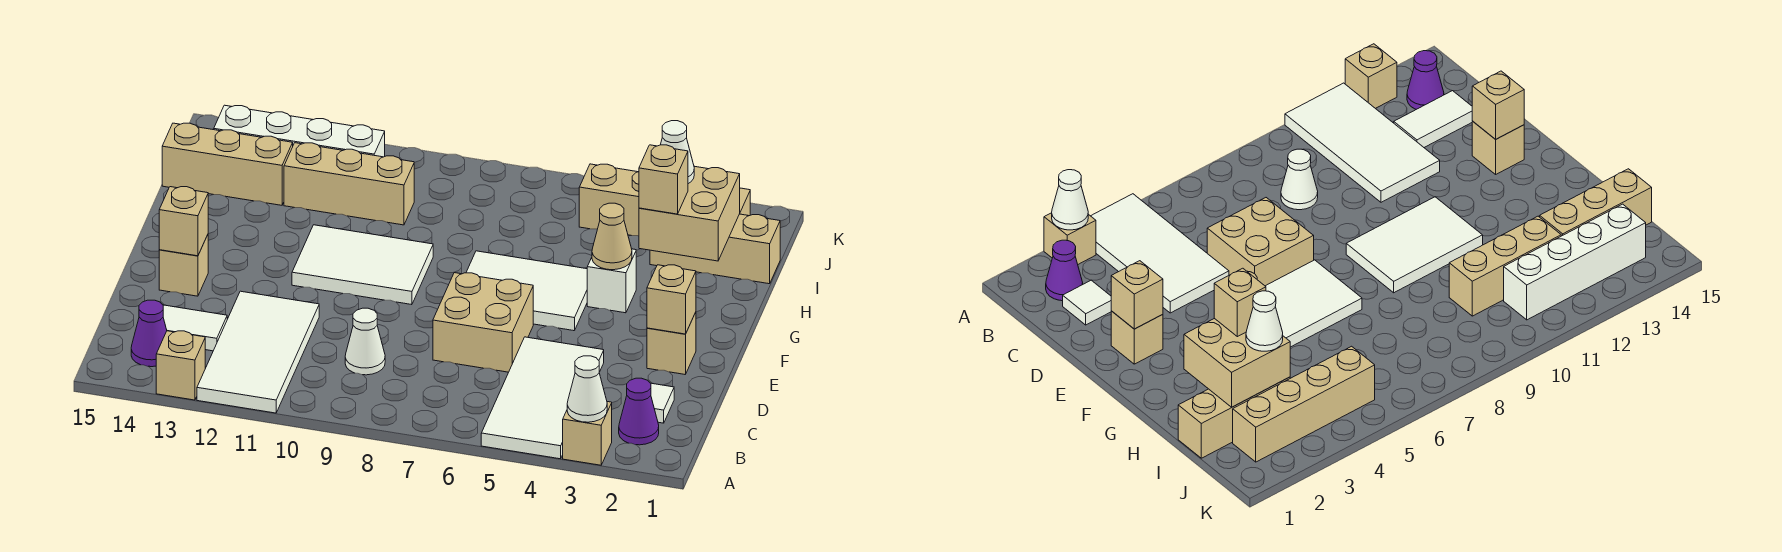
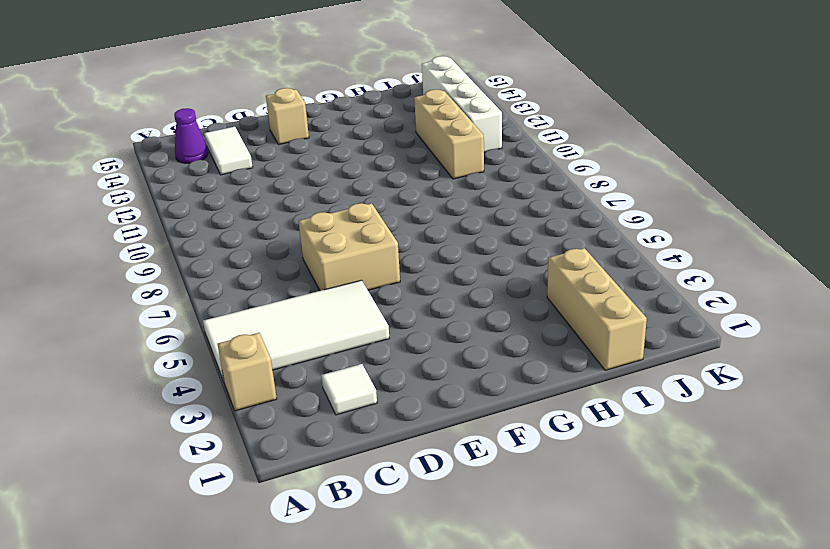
none -> white tile A11:D12 level 1
none -> tan brick A13 level 1
none -> purple cone B2 level 1

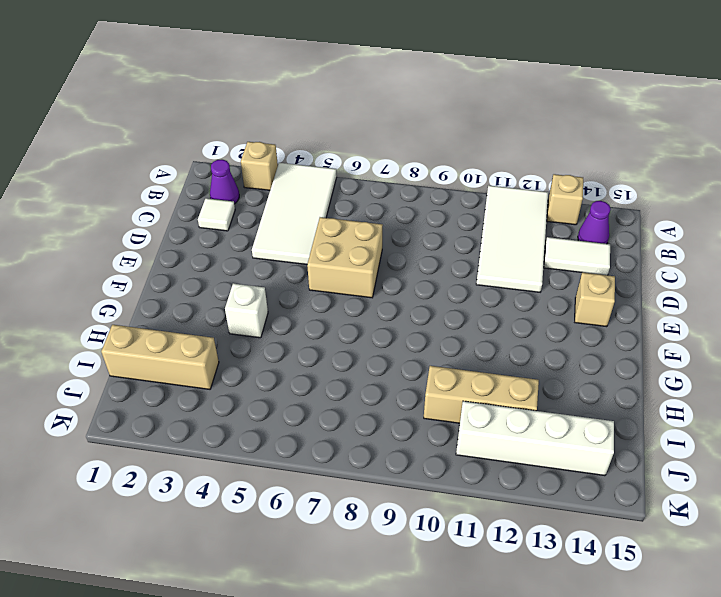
none -> white cone C9 level 1
none -> tan brick E2 level 1
none -> white tile F5:G7 level 1

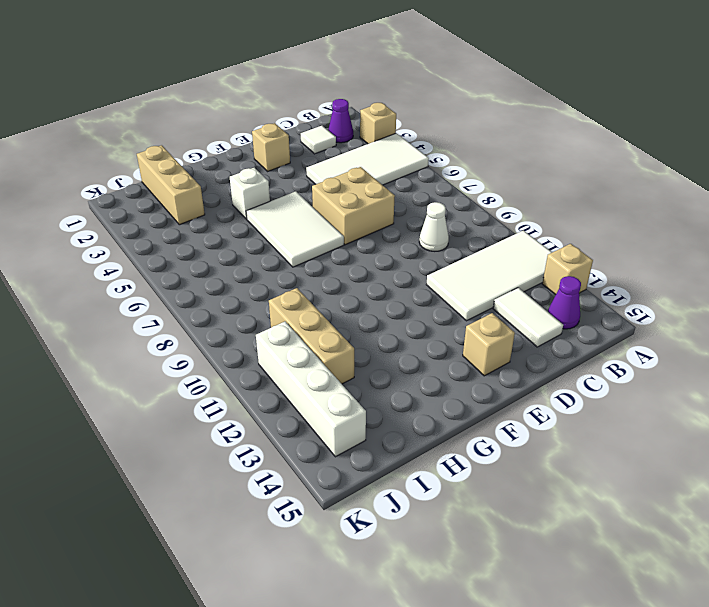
none -> white tile F9:G11 level 1
none -> tan brick I13:I15 level 1
none -> tan brick J2:J5 level 1

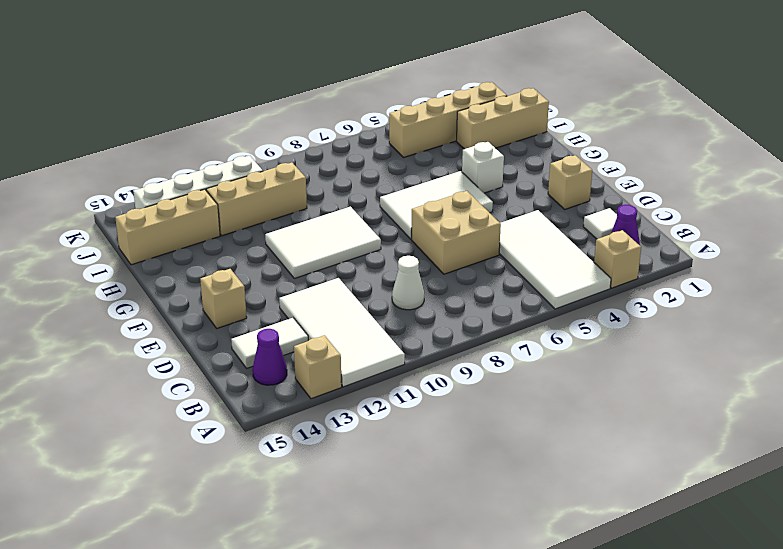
none -> white cone A3 level 2
none -> tan brick E2 level 2
none -> tan brick E14 level 2

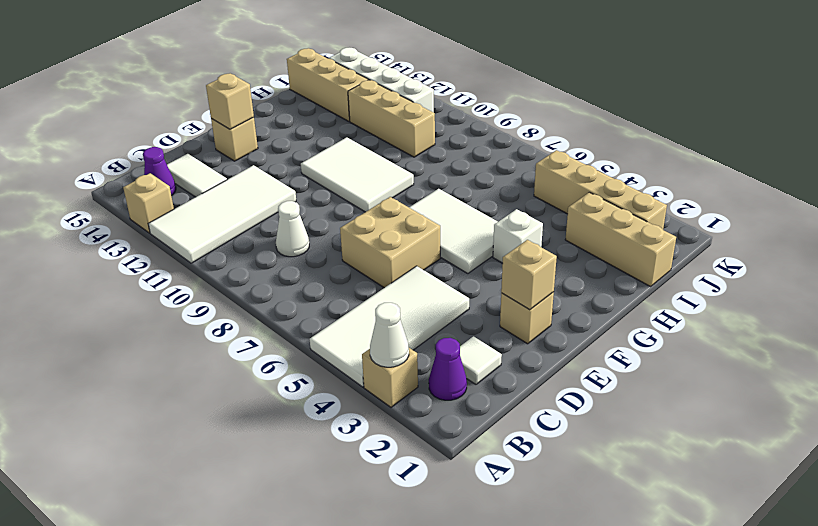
none -> tan cone G4 level 2
none -> tan brick H2:I3 level 2
none -> tan brick H3 level 3

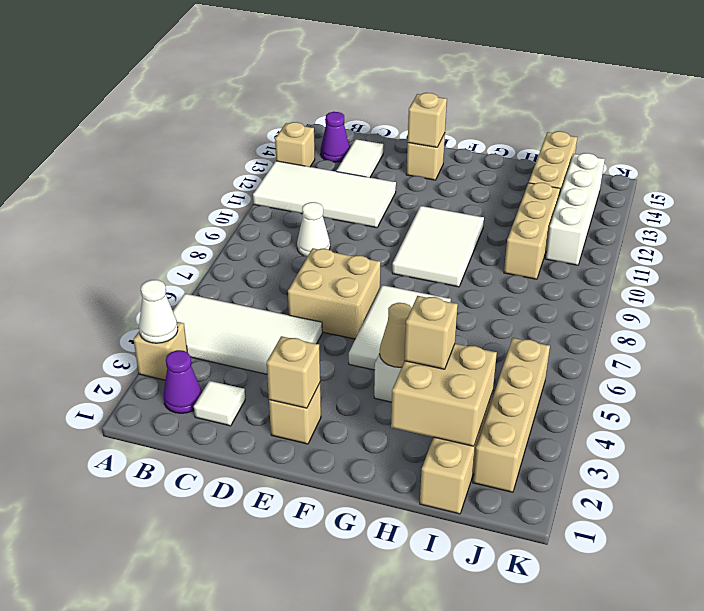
none -> white cone I3 level 3

